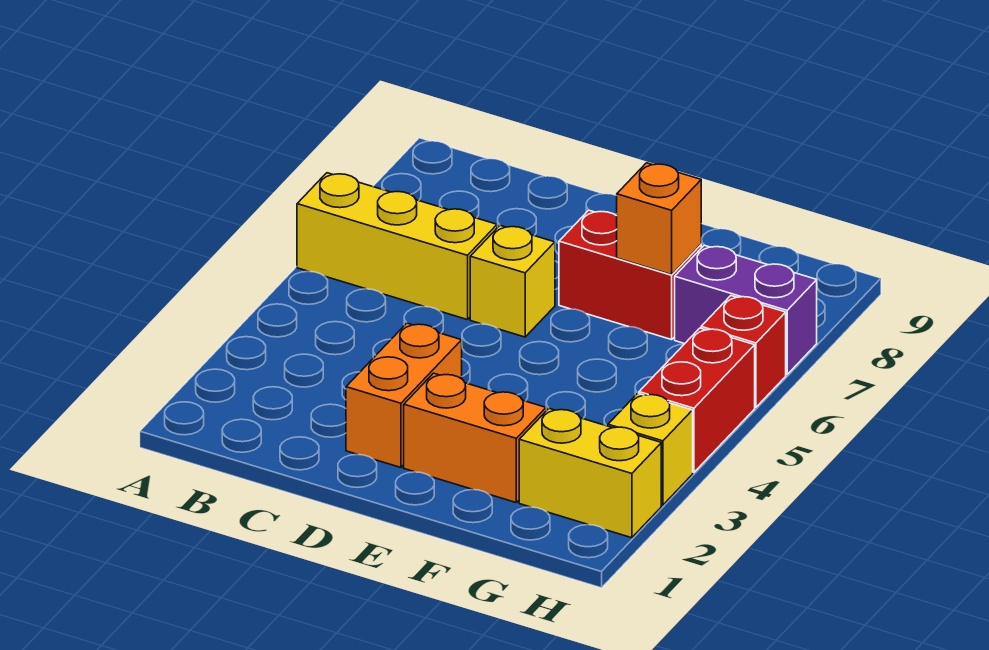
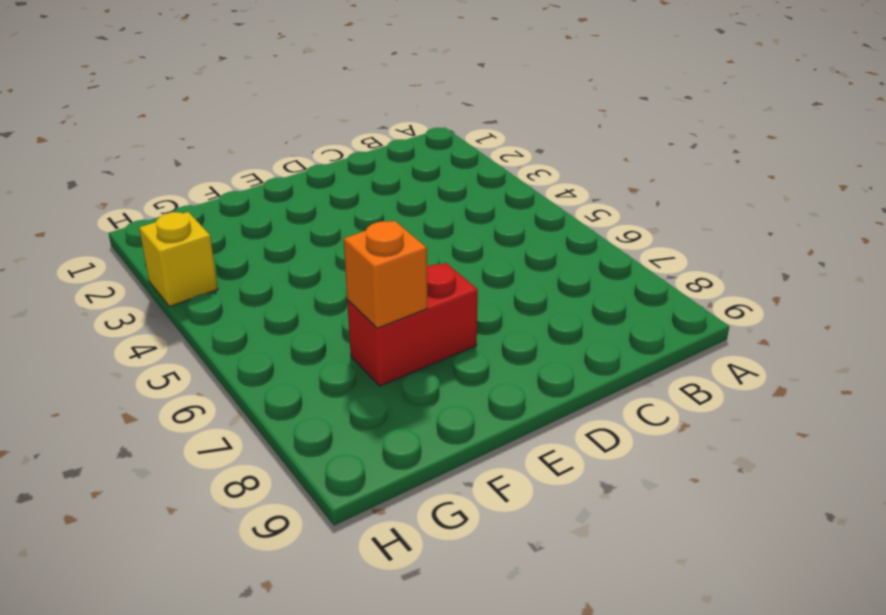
none -> yellow brick A6:C6 level 1
none -> orange brick D2:D3 level 1

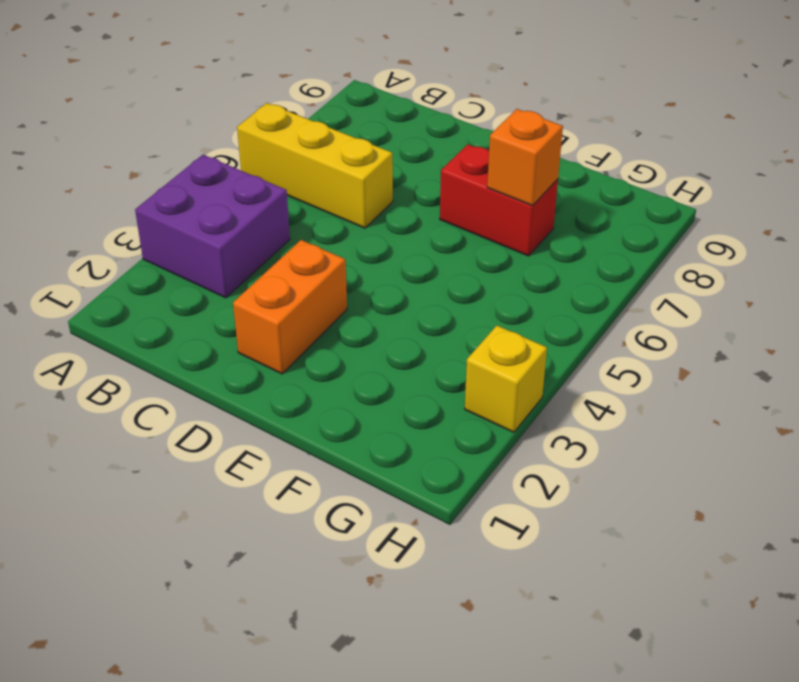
purple brick A3:B4 level 1 -> none
none -> yellow brick D6 level 1
none -> orange brick E2:F2 level 1

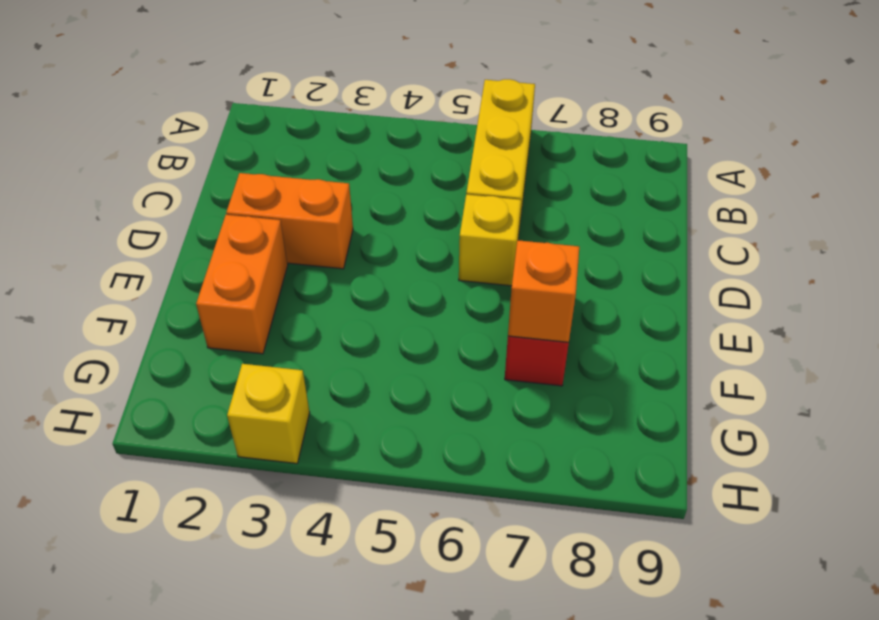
none -> yellow brick G2:H2 level 1
none -> purple brick G7:H7 level 1

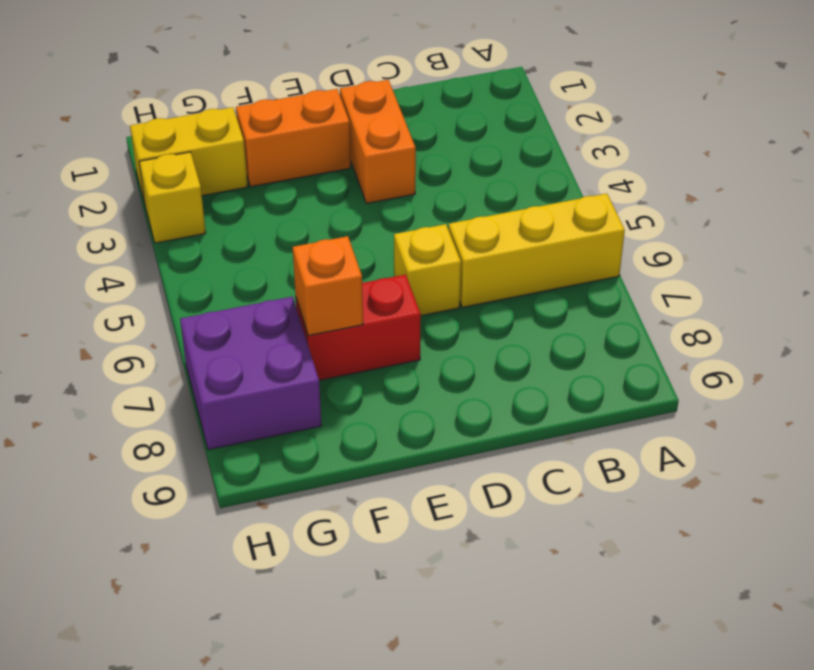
purple brick G7:H8 level 1 -> purple brick G7:H7 level 1
none -> red brick H4:H5 level 1
none -> red brick H6 level 1

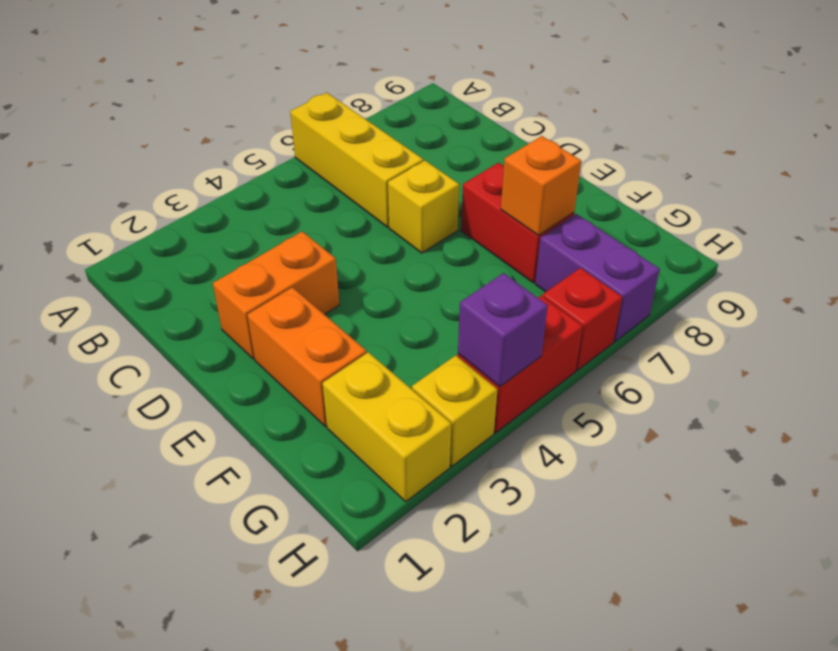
purple brick H4 level 2 -> none

